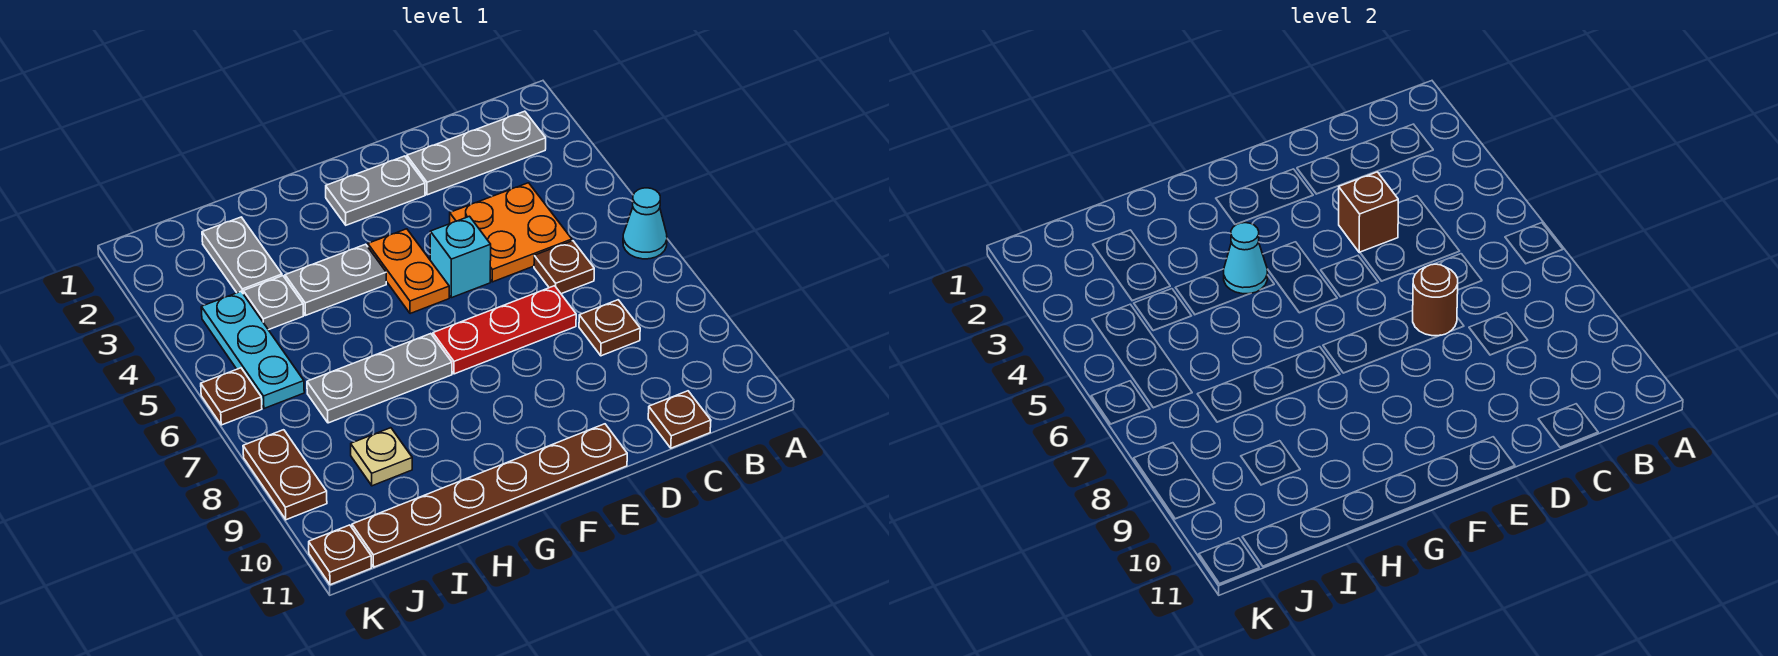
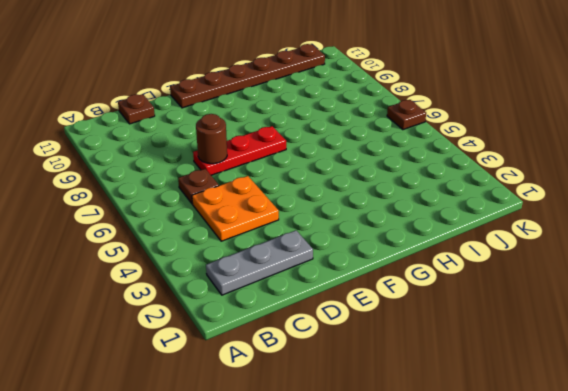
none -> cyan cone A6 level 1
none -> brown plate C8 level 1
none -> grey plate E2:F2 level 1

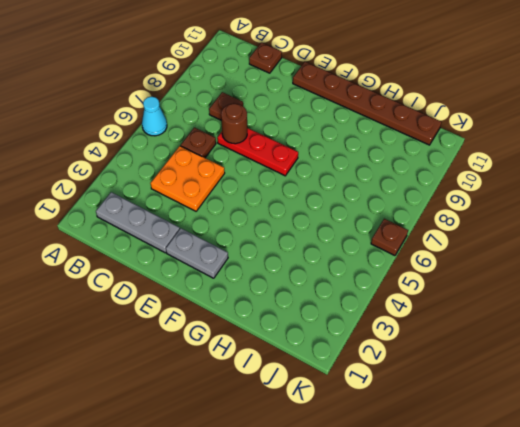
none -> cyan brick E5 level 1
none -> orange plate F4:F5 level 1
none -> grey plate G4:H4 level 1

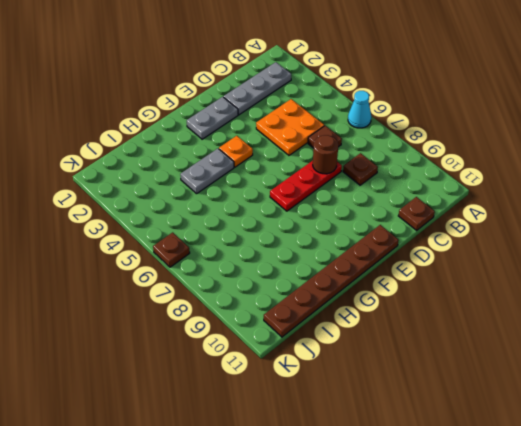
orange plate F4 level 1 -> orange plate F4:F5 level 1
none -> cyan brick E5 level 1
none -> grey plate G7:I7 level 1
none -> grey plate I2:I3 level 1

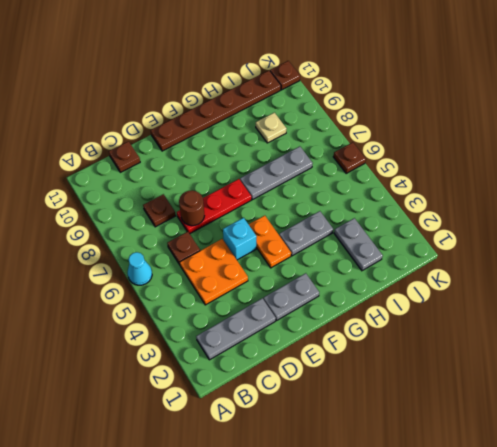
none -> grey plate I4 level 1
none -> cyan plate J4:J6 level 1
none -> brown plate K8:K9 level 1

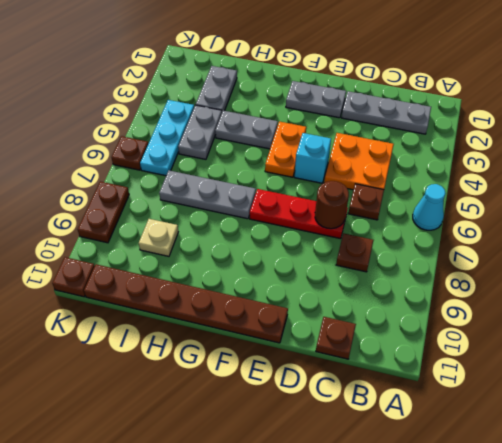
grey plate I4:I5 level 1 -> grey plate I4 level 1
none -> brown brick D4 level 2
none -> cyan cone G4 level 2

